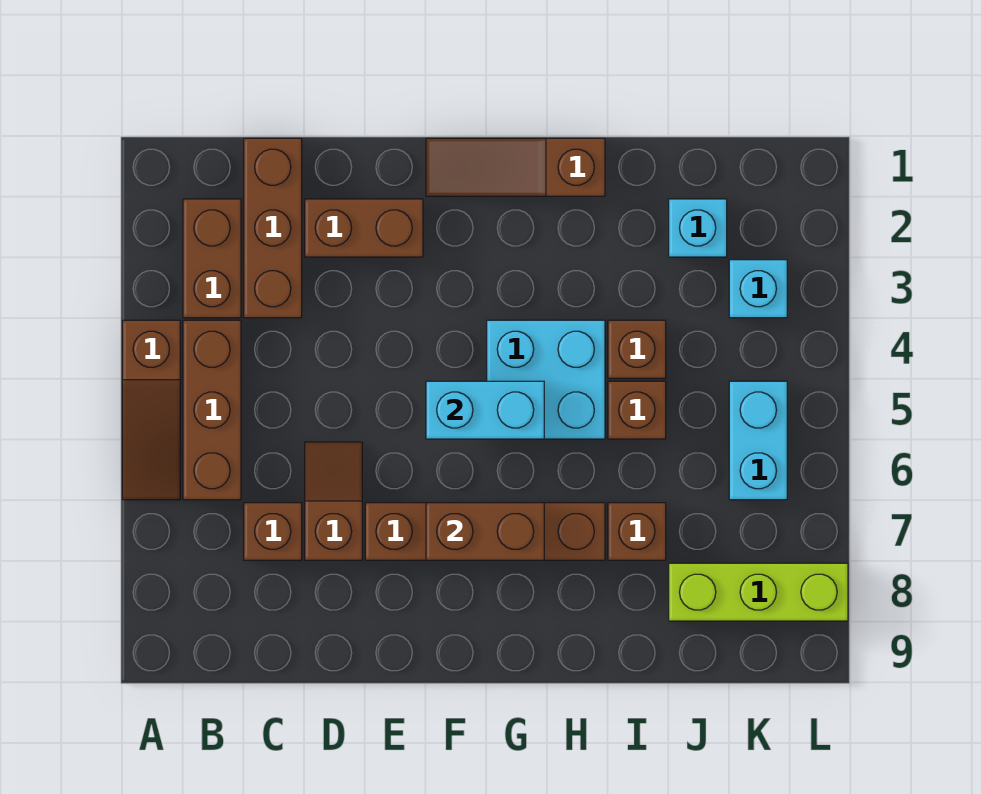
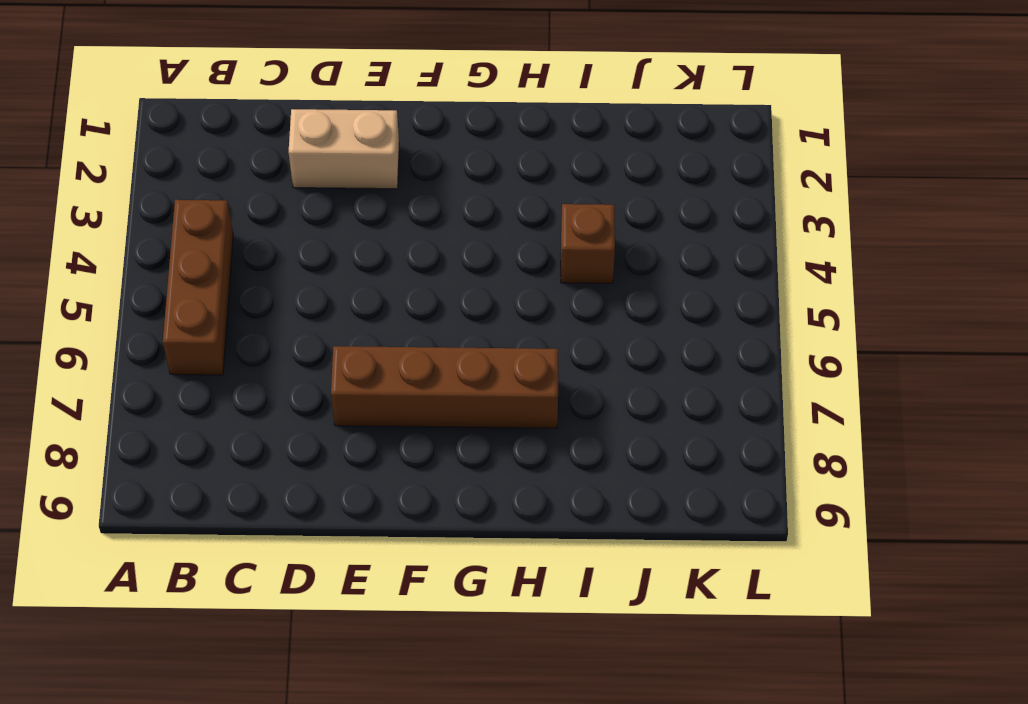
tan brick D2:E2 level 1 -> brown brick D2:E2 level 1
none -> brown slope A4:A6 level 1 top 4
none -> brown brick B2:B3 level 1
none -> brown brick C1:C3 level 1

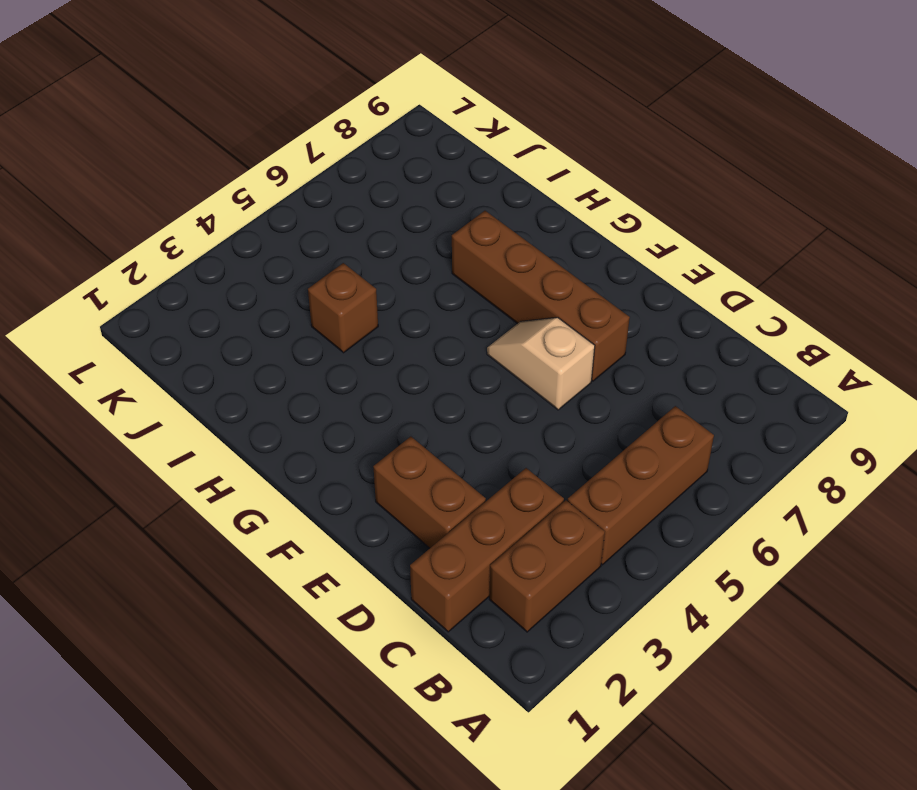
tan slope E6:F6 level 1 top E -> none
none -> brown slope A4:A6 level 1 top 4
none -> brown brick C7 level 1
none -> brown slope D6:D7 level 1 top 7

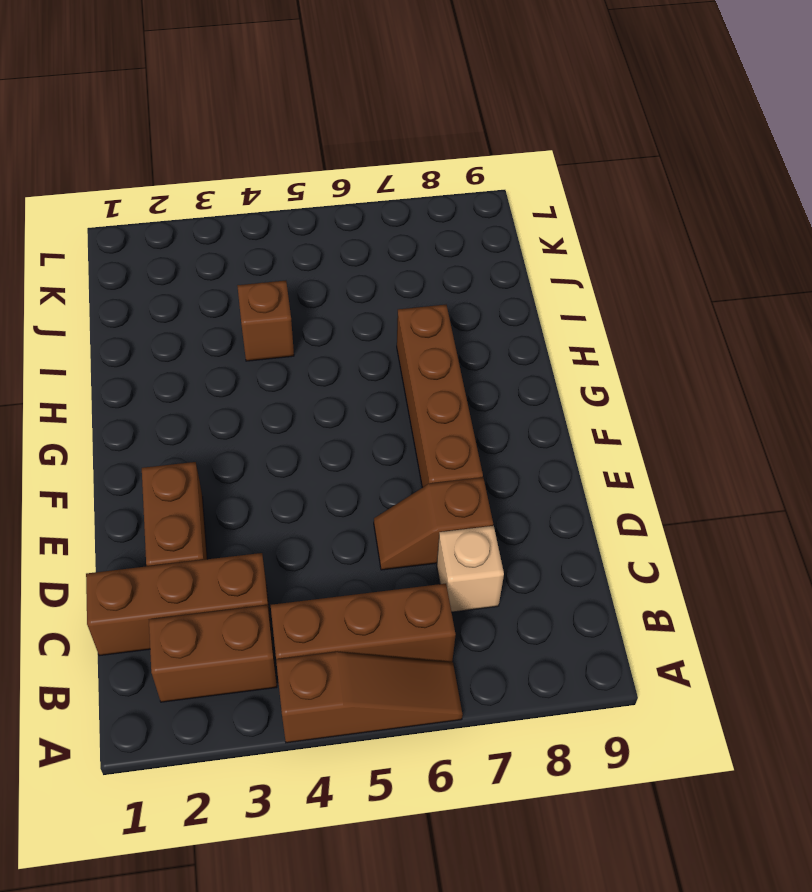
tan brick C7 level 1 -> brown brick C7 level 1
none -> brown slope F1:H1 level 1 top H
none -> cyan brick G4:H5 level 1
none -> brown brick I5 level 1

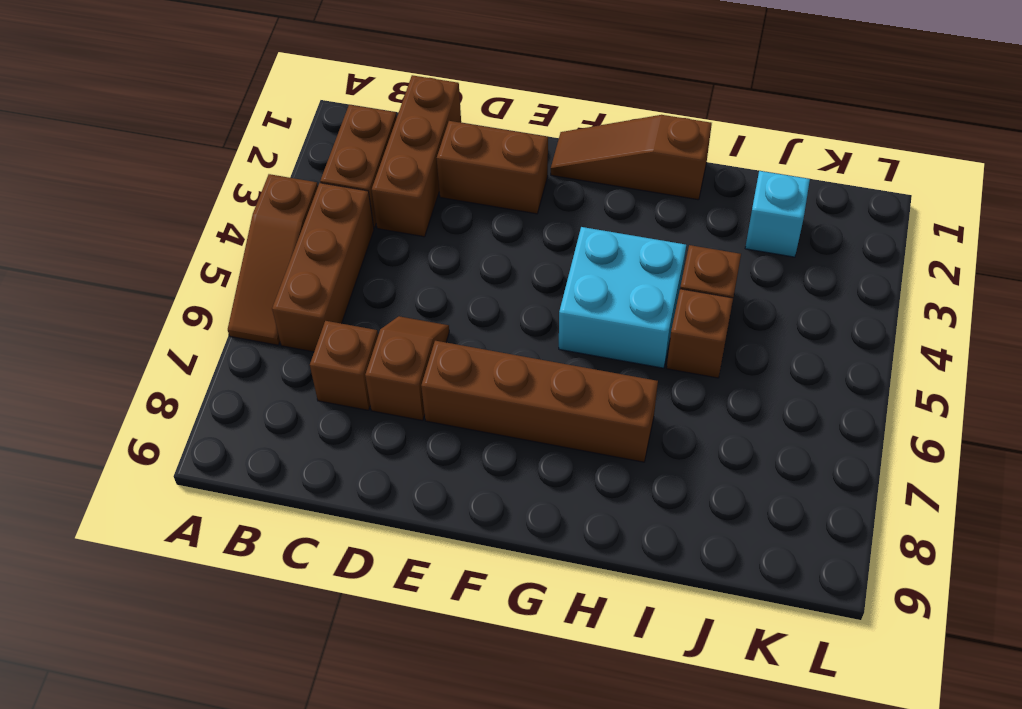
none -> brown brick I7 level 1
none -> lime brick J8:L8 level 1
none -> cyan brick K3 level 1

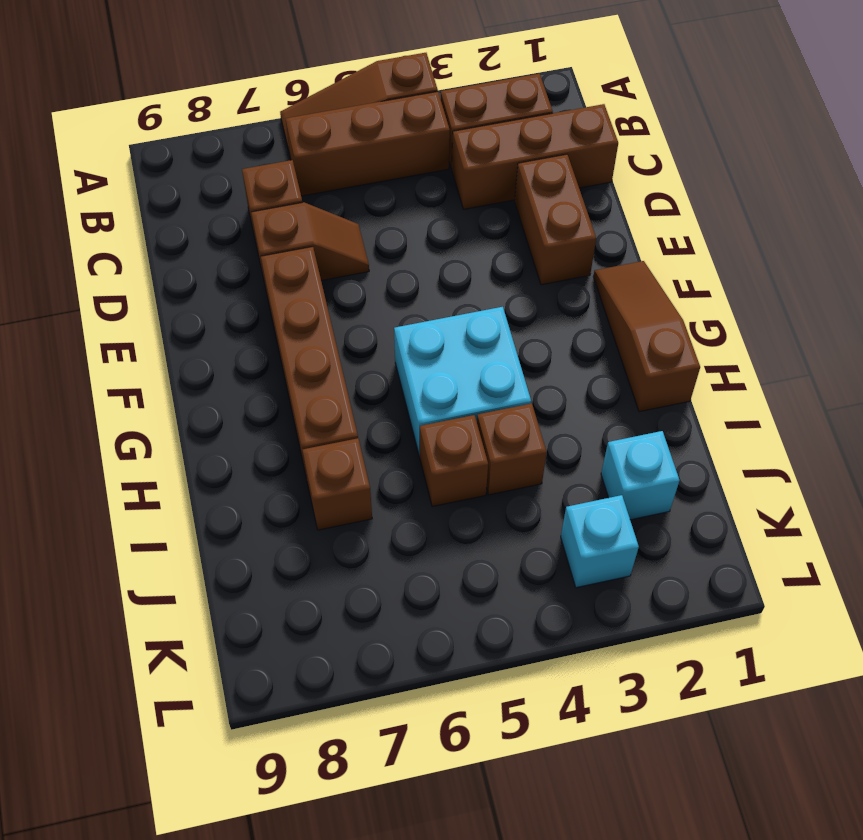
none -> lime brick J8:L8 level 1
none -> cyan brick K5:K6 level 1
none -> cyan brick F5:G5 level 2

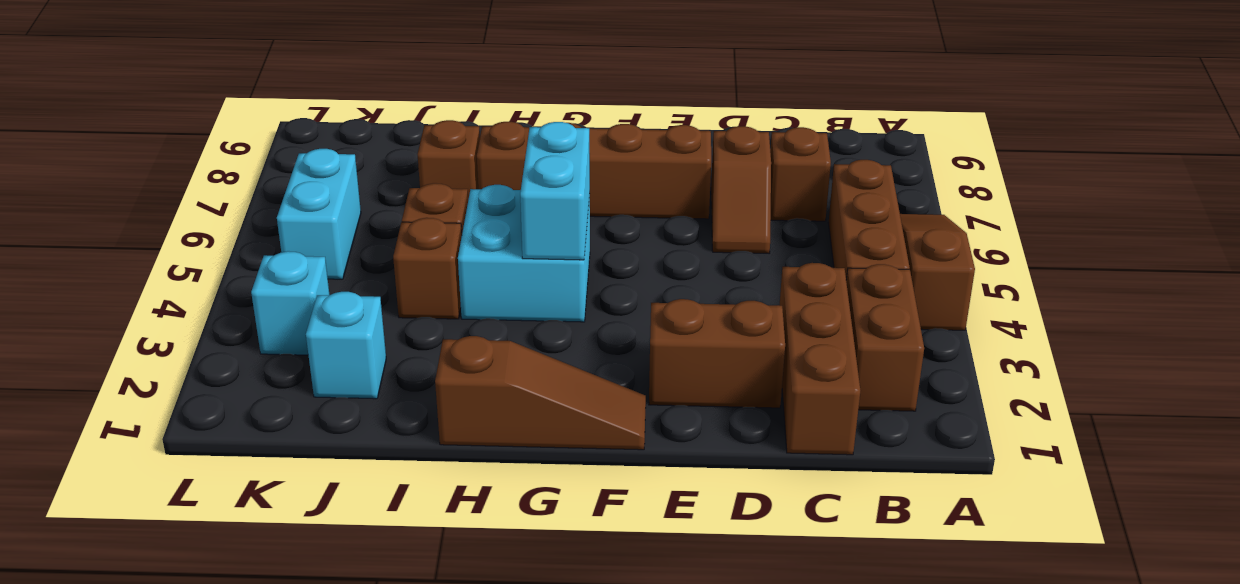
cyan brick G4:G5 level 2 -> cyan brick F5:G5 level 2
none -> lime brick J8:L8 level 1
none -> brown brick F7:G7 level 2

